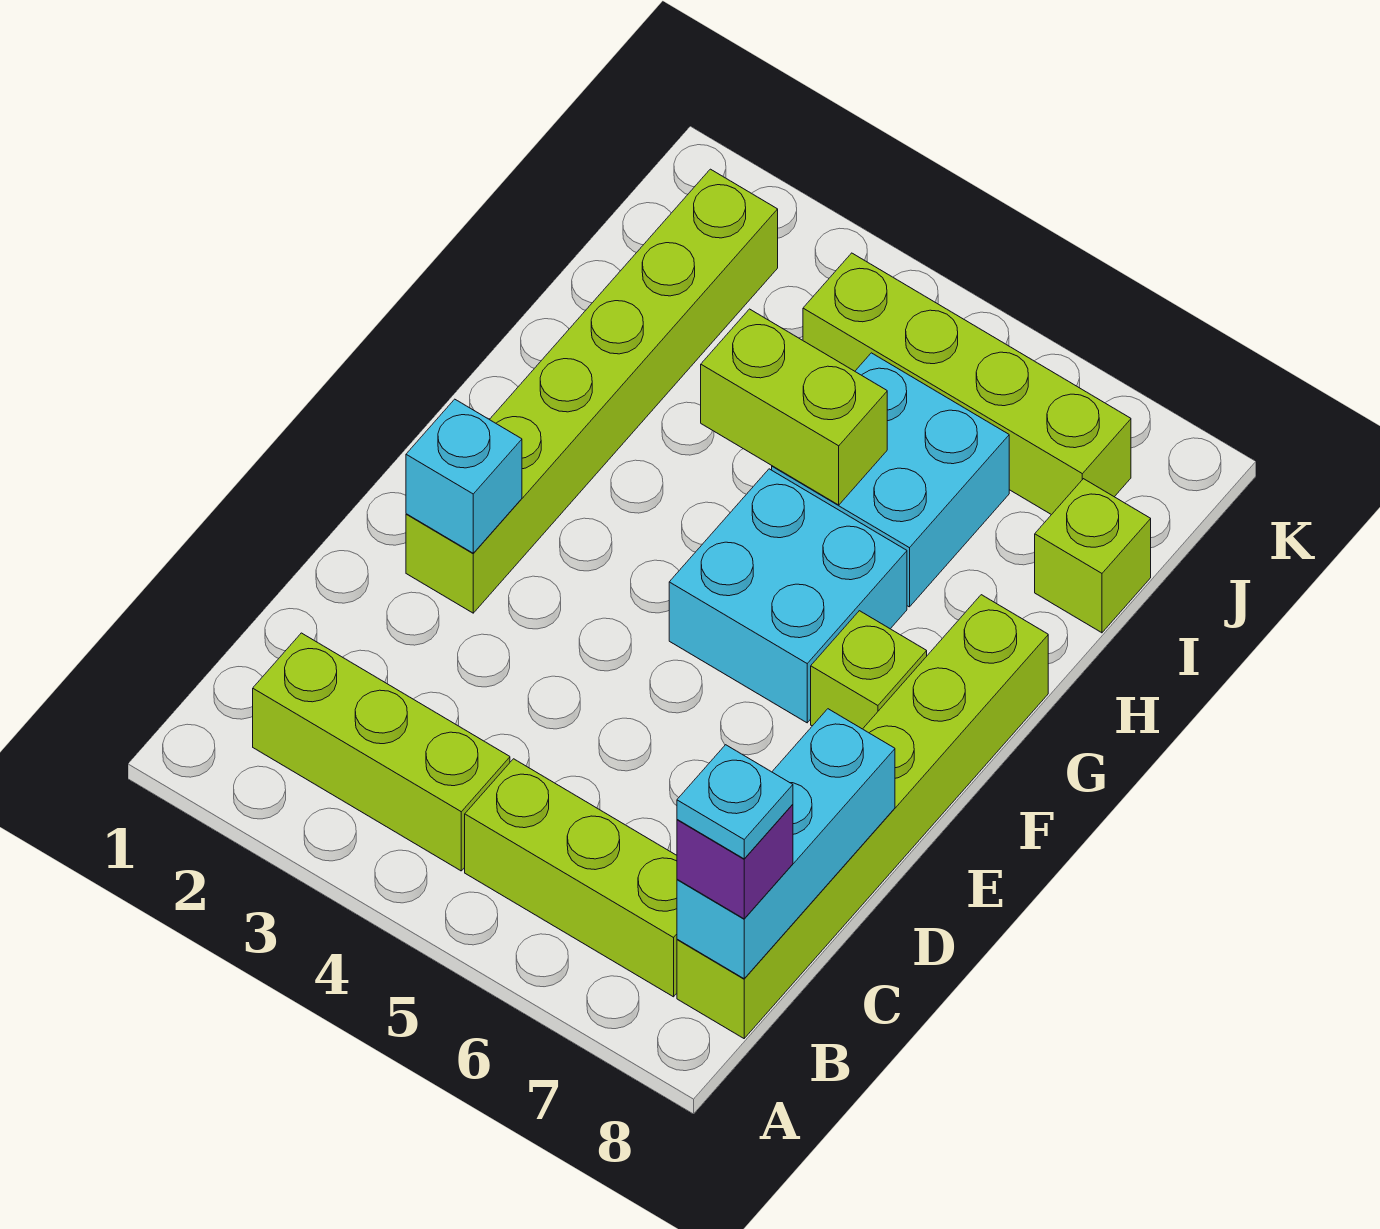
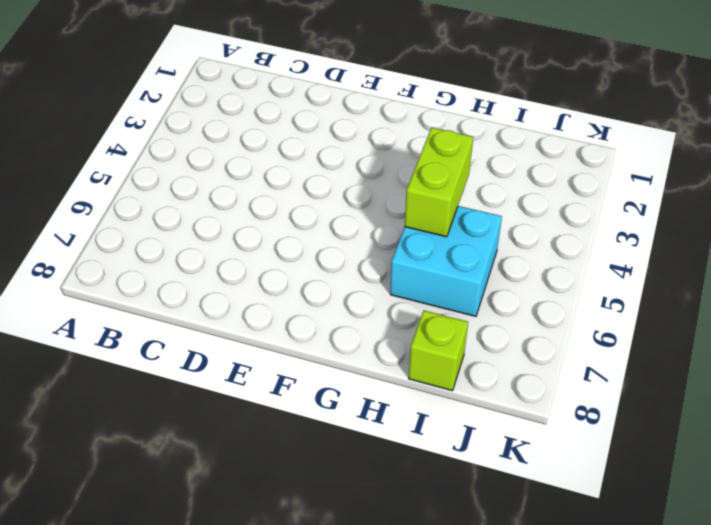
none -> lime brick B2:B4 level 1
none -> lime brick B5:B7 level 1
none -> lime brick B8:G8 level 1

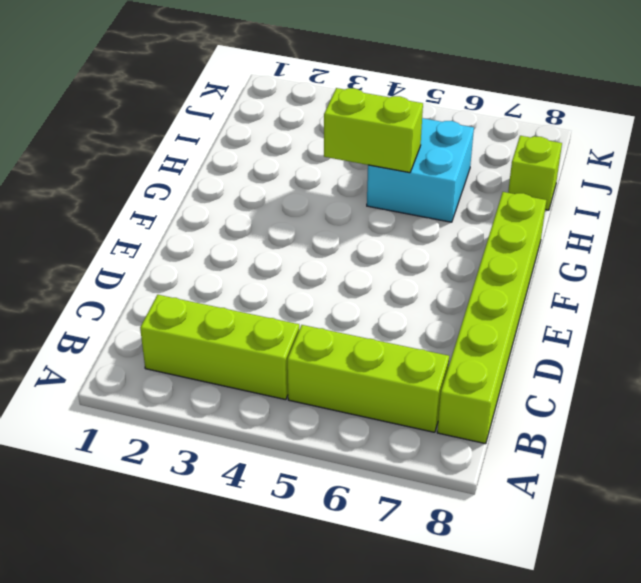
none -> lime brick E2:J2 level 1
none -> cyan brick F5:G6 level 1
none -> lime brick F7 level 1

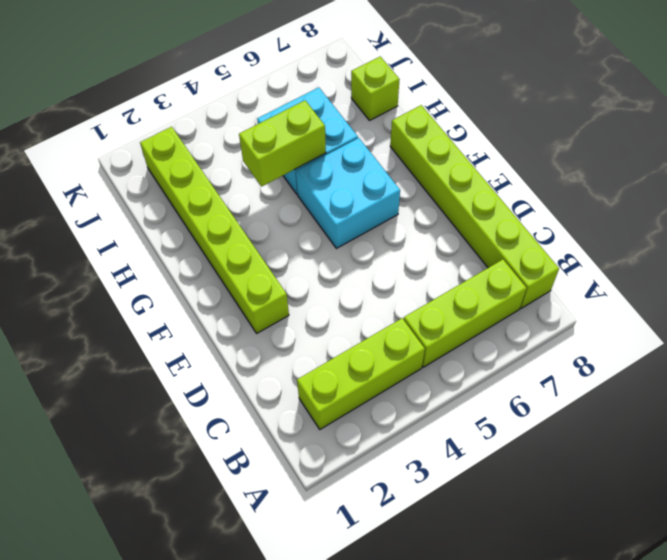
none -> lime brick F7 level 1
none -> lime brick J4:J7 level 1
none -> cyan brick B8:D8 level 2

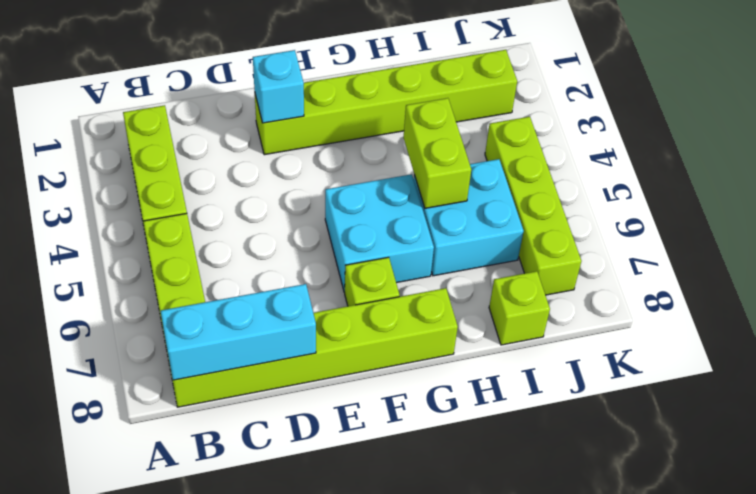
none -> purple brick B8 level 3
none -> cyan plate B8 level 4

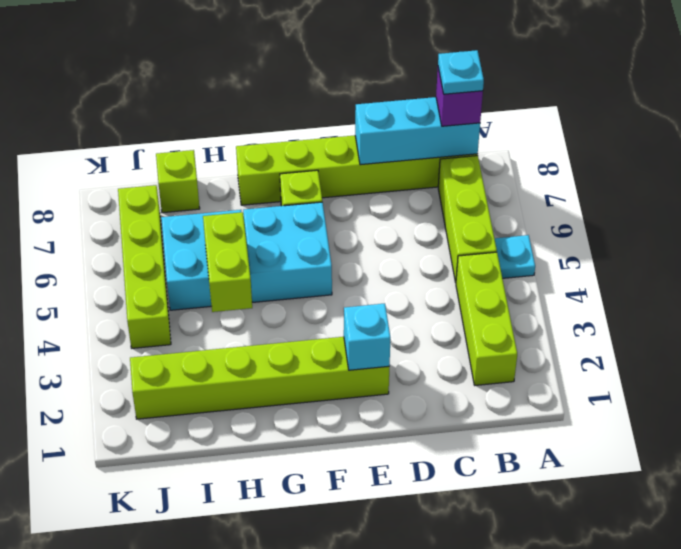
cyan plate A5 level 1 -> none

